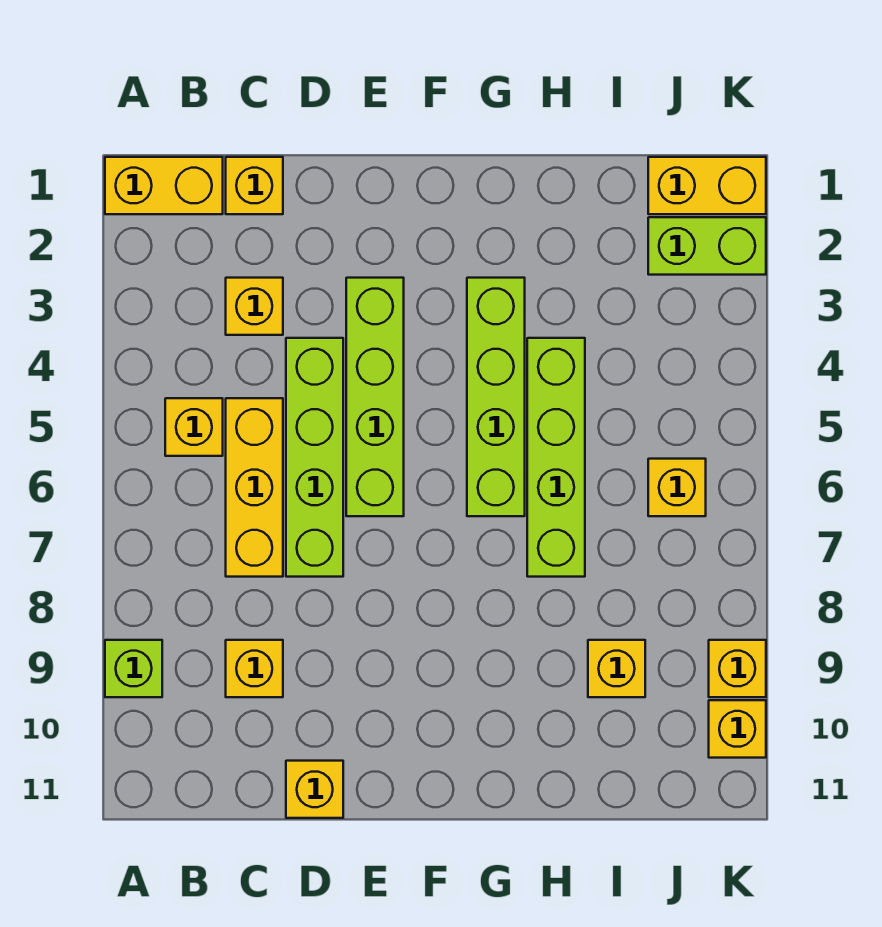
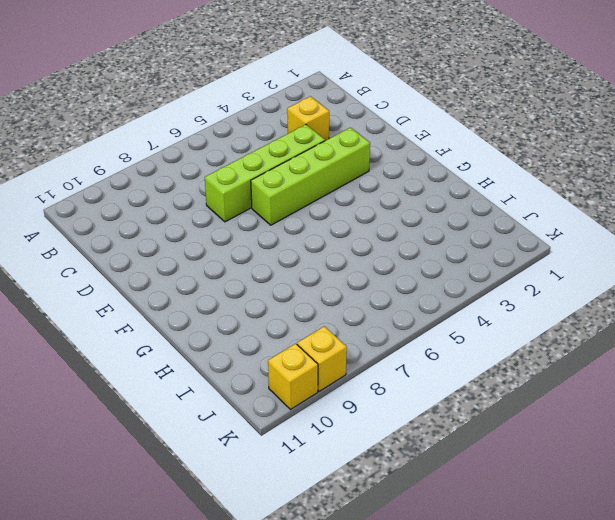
none -> yellow brick A1:B1 level 1
none -> lime brick A9 level 1
none -> yellow brick B5 level 1

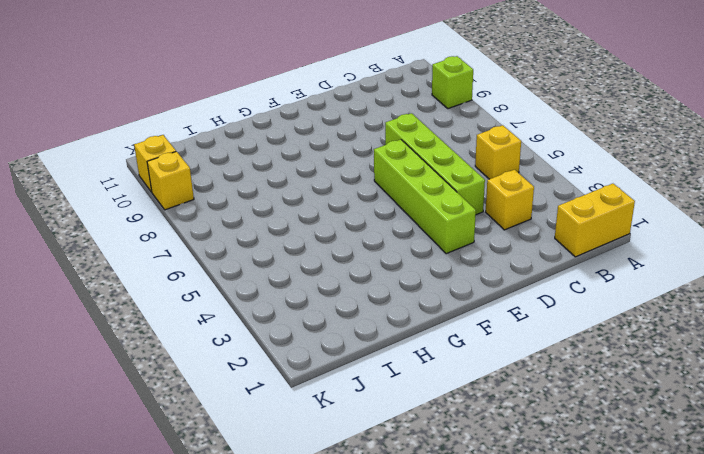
none -> yellow brick C1 level 1
none -> yellow brick C5:C7 level 1
none -> yellow brick C9 level 1

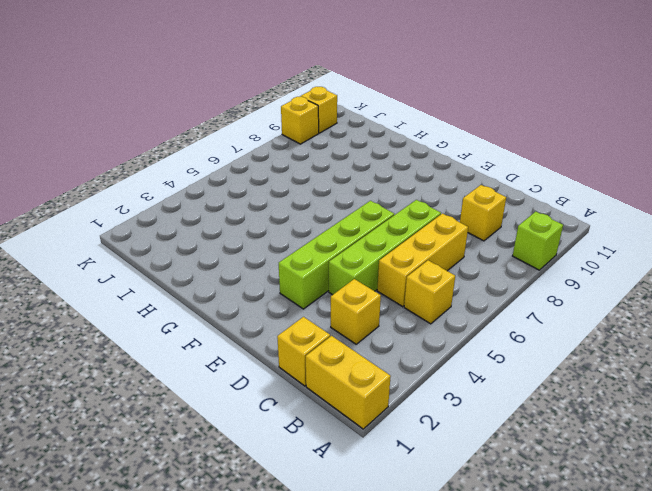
none -> yellow brick D11 level 1
none -> lime brick G3:G6 level 1
none -> lime brick H4:H7 level 1

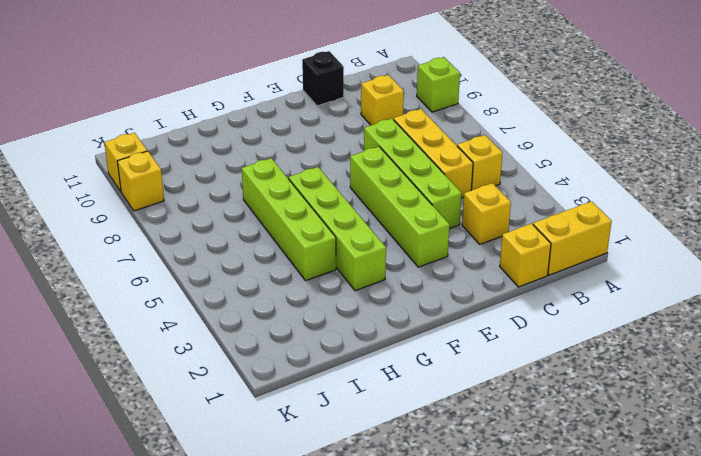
black brick D11 level 1 -> yellow brick D11 level 1
none -> yellow brick I9 level 1
none -> yellow brick J1:K1 level 1
none -> lime brick J2:K2 level 1

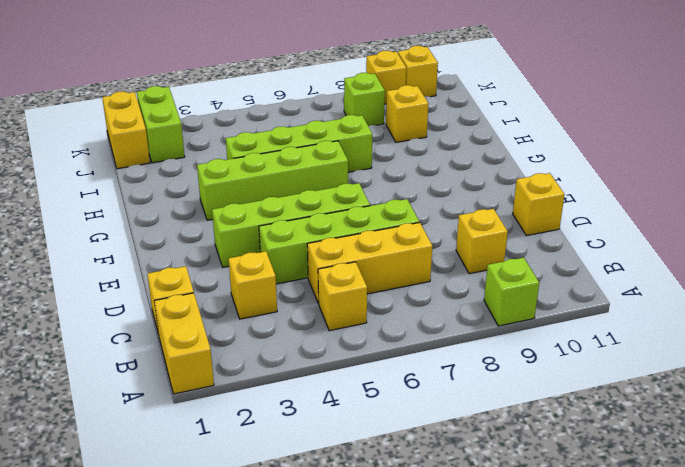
lime brick J8 level 1 -> none
none -> yellow brick J6 level 1

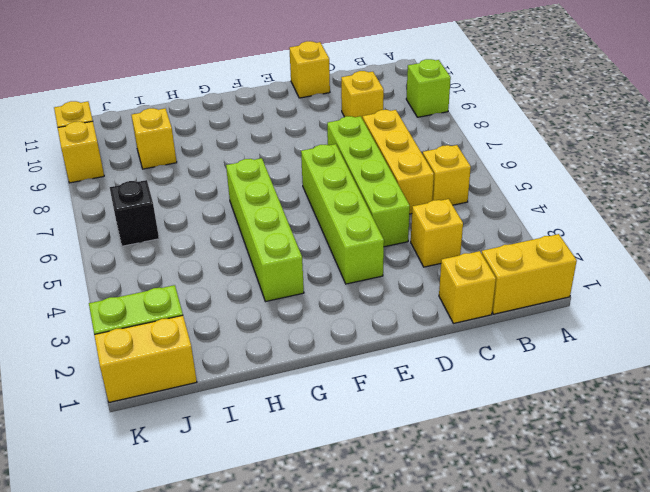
black brick J6 level 1 -> yellow brick J6 level 1
none -> lime brick H4:H7 level 1

